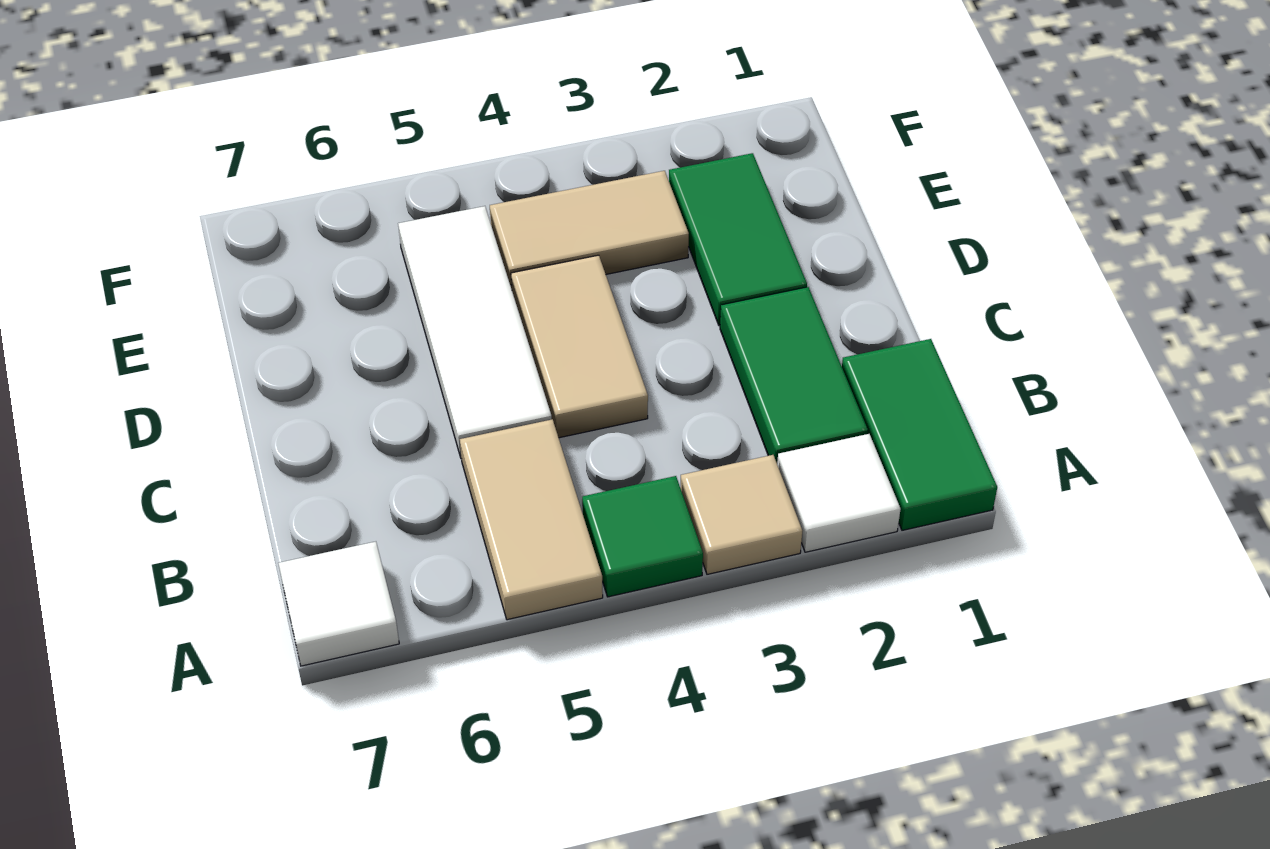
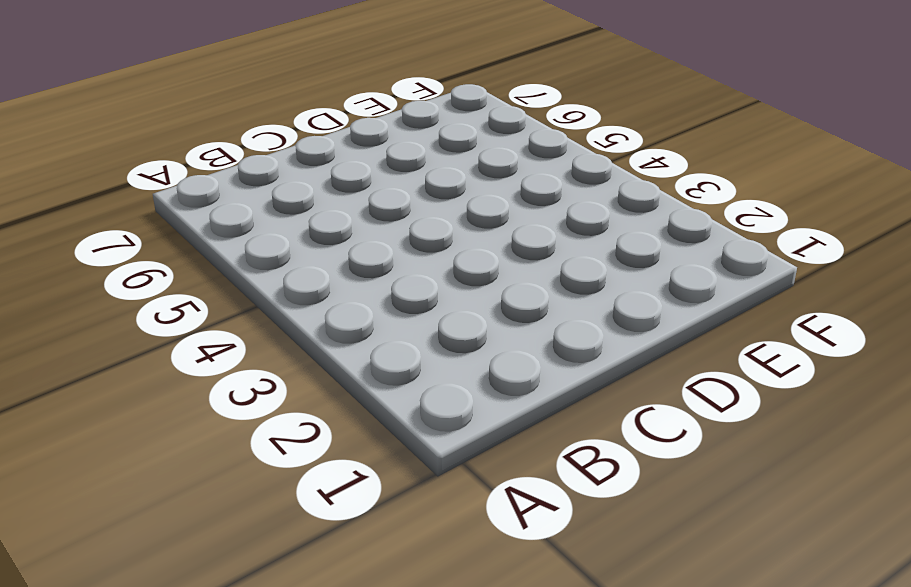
none -> green tile A1:B1 level 1
none -> white tile A2 level 1

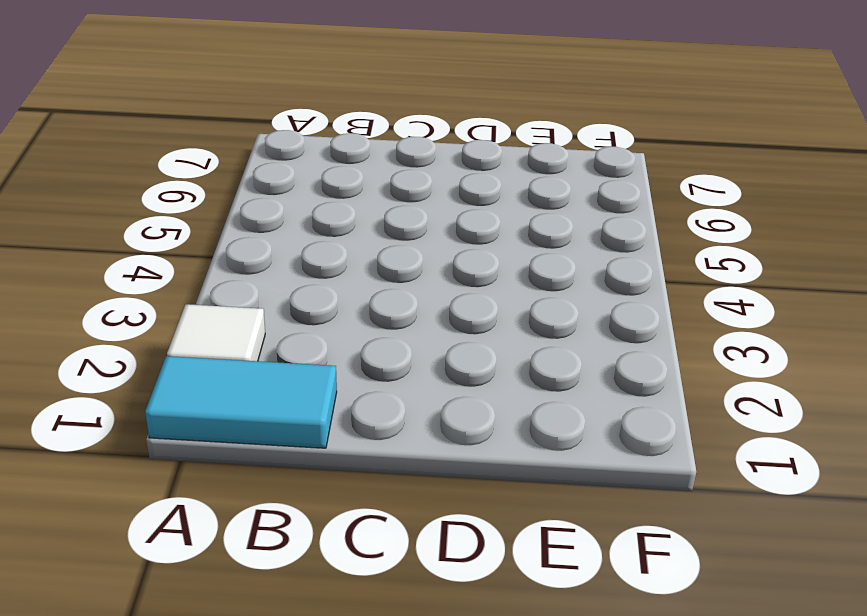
cyan tile A1:B1 level 1 -> green tile A1:B1 level 1
none -> tan tile A3 level 1
none -> green tile A4 level 1

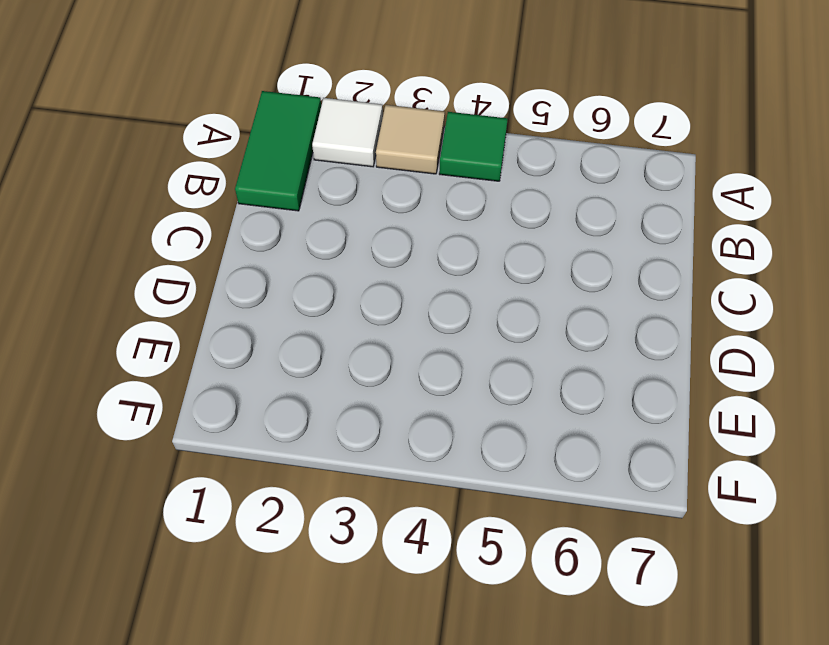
none -> tan tile A5:B5 level 1
none -> white tile A7 level 1

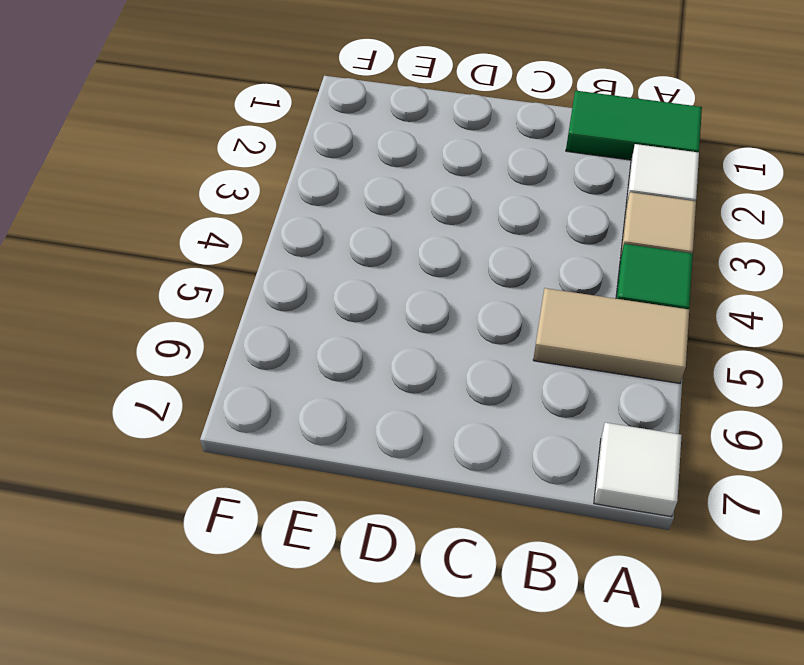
none -> green tile B2:C2 level 1
none -> tan tile C4:D4 level 1

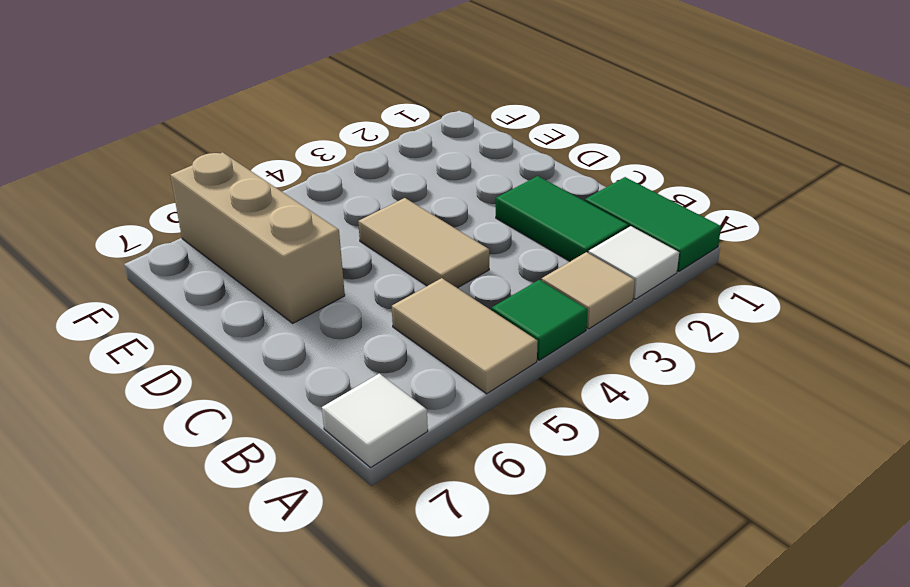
tan brick D6:F6 level 1 -> none
none -> white tile C5:E5 level 1
none -> green tile D2:E2 level 1

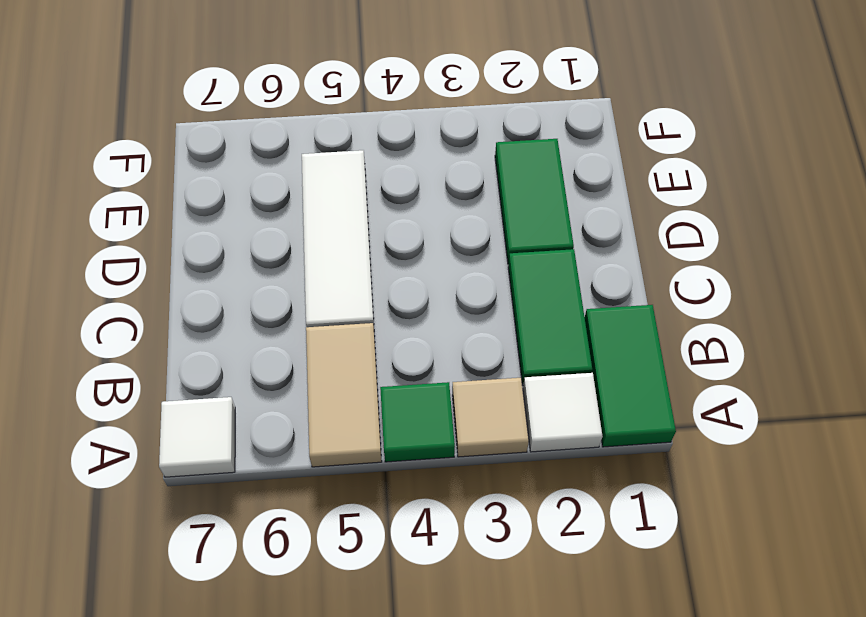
none -> tan tile C4:D4 level 1
none -> tan tile E3:E4 level 1

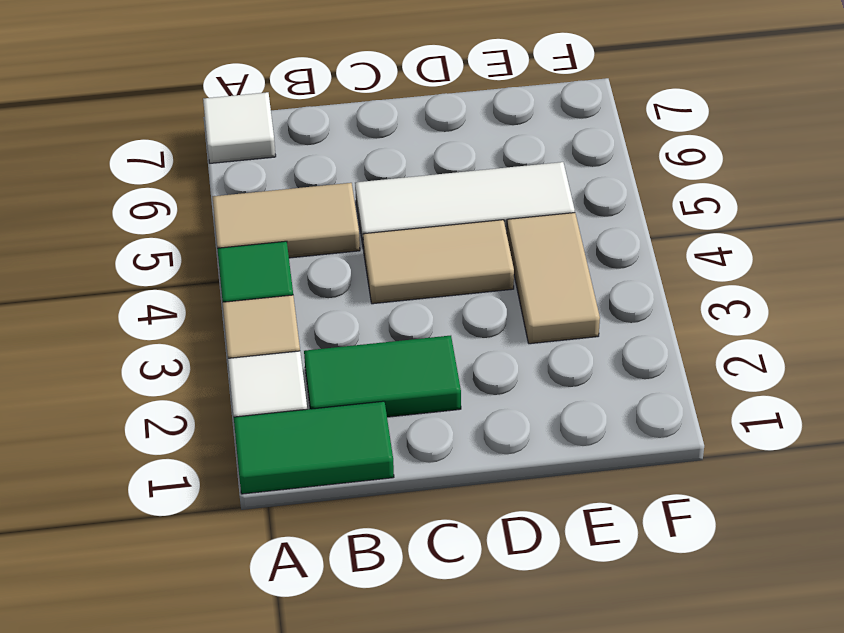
none -> green tile D2:E2 level 1

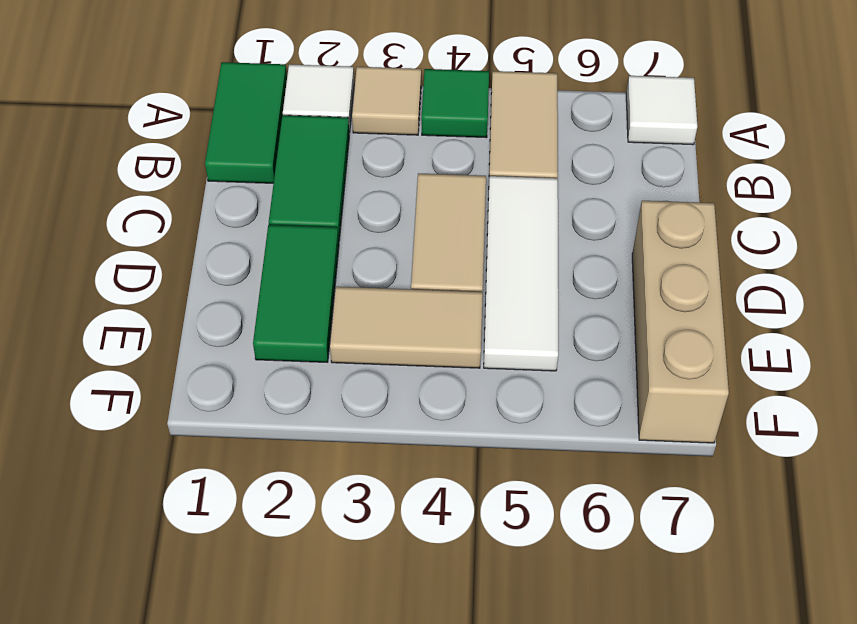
tan brick D7:F7 level 1 -> none

